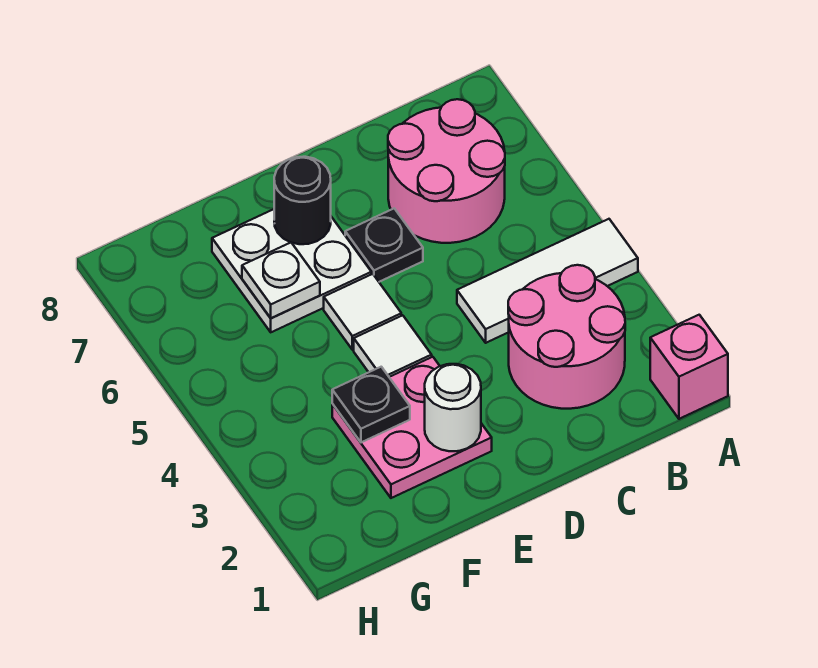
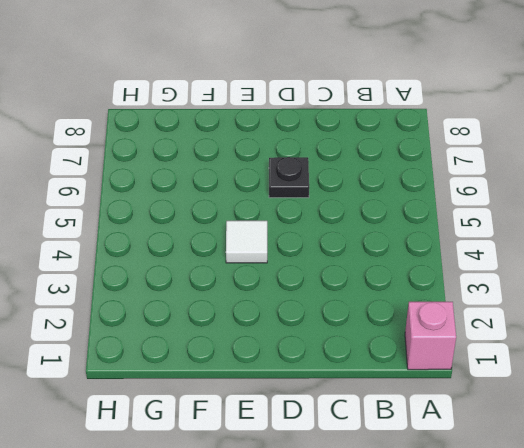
none -> white tile A4:C4 level 1
none -> pink round brick B2:C3 level 1
none -> pink round brick B6:C7 level 1

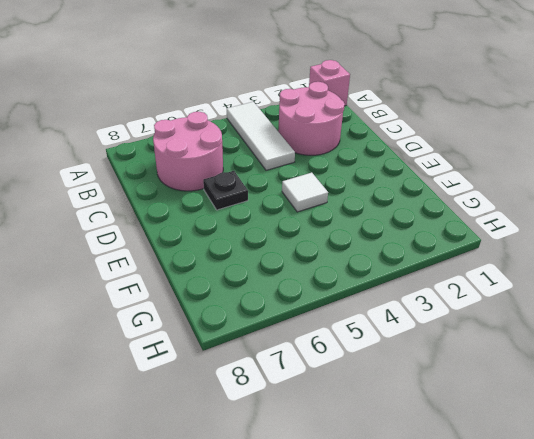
none -> pink plate E2:F3 level 1
none -> white tile E5 level 1
none -> white plate E6:F7 level 1

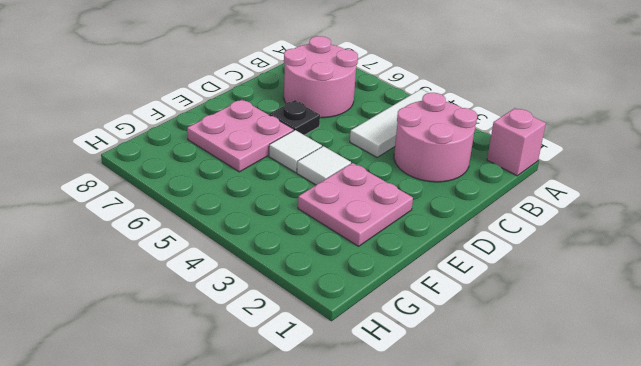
pink plate E6:F7 level 1 -> white plate E6:F7 level 1
none -> white round brick E2 level 2
none -> black round brick E7 level 2
none -> black plate F3 level 2

